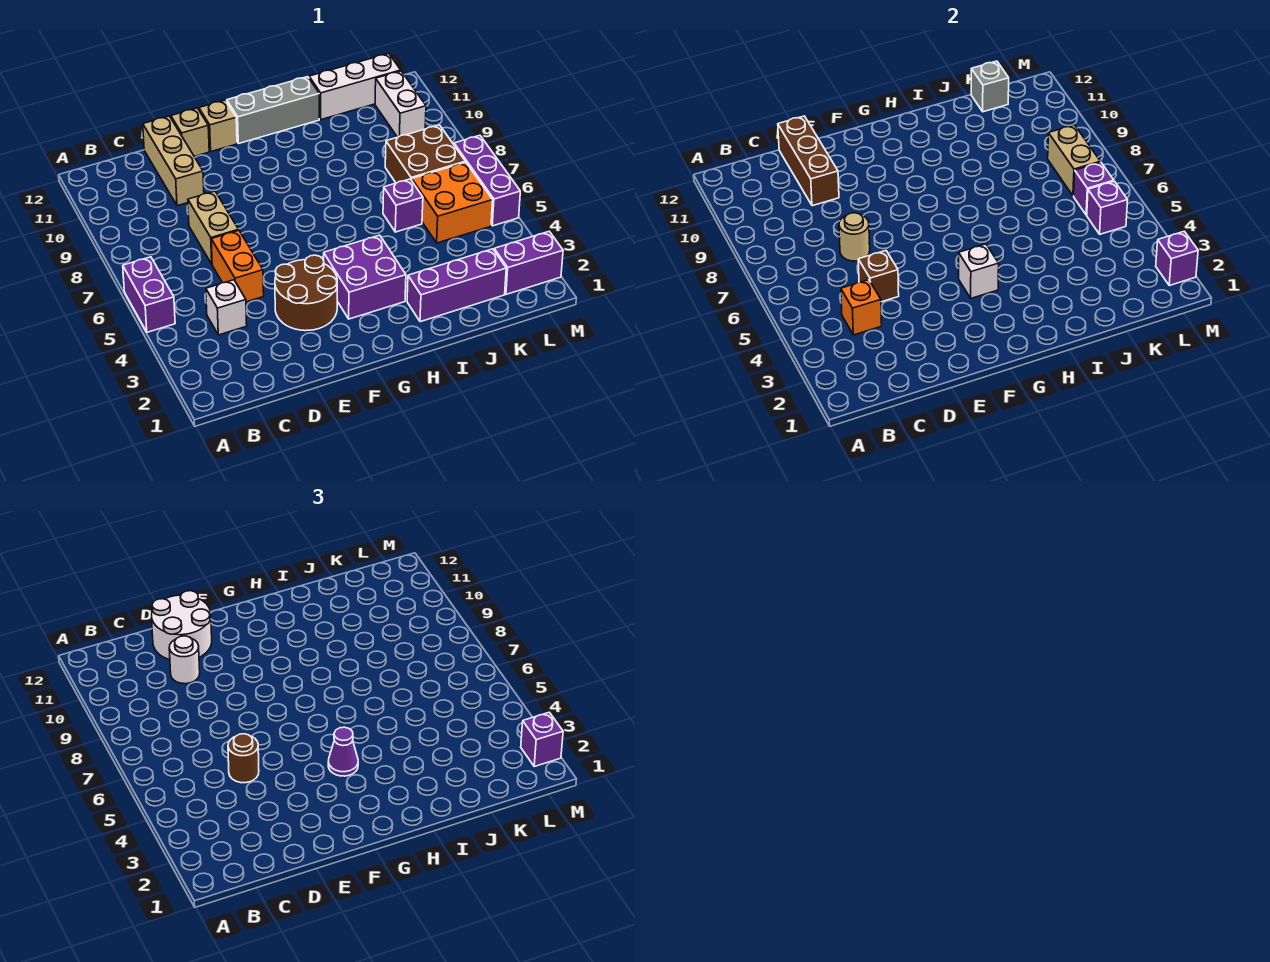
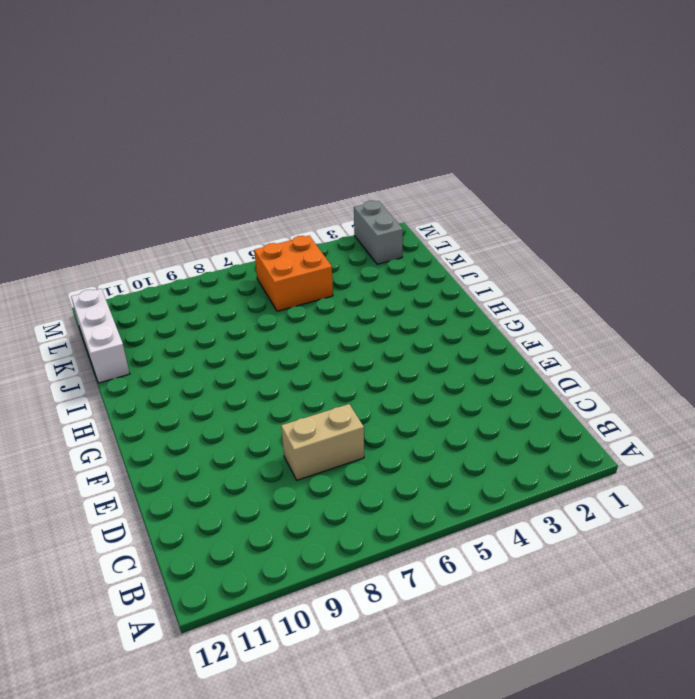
grey brick L2:M2 level 1 -> purple brick L2:M2 level 1
none -> purple brick A5:A6 level 1
none -> white brick C4 level 1
none -> orange brick D5:D6 level 1
none -> tan brick D10:D12 level 1

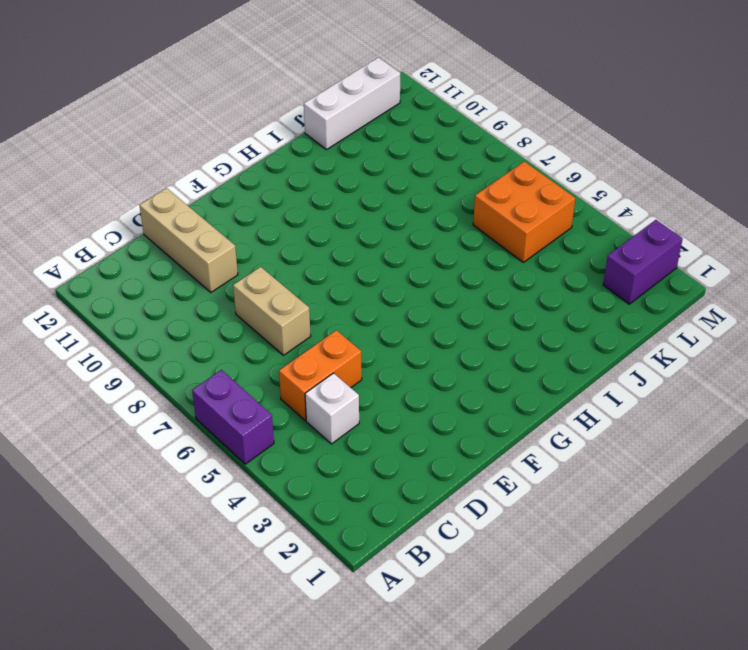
orange brick C5:D5 level 1 -> orange brick D5:D6 level 1
none -> brown round brick E3:F4 level 1
none -> tan brick E12 level 1
none -> tan brick F12 level 1
none -> purple brick G3:H4 level 1

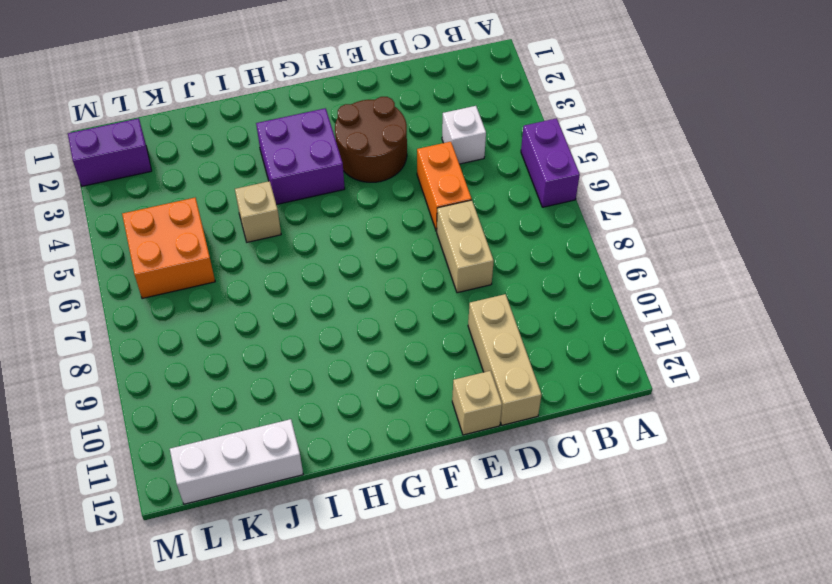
tan brick I5 level 1 -> tan brick F12 level 1
none -> grey brick G12:I12 level 1
none -> purple brick I2:K2 level 1
none -> purple brick J6 level 1
none -> brown brick K7:L8 level 1

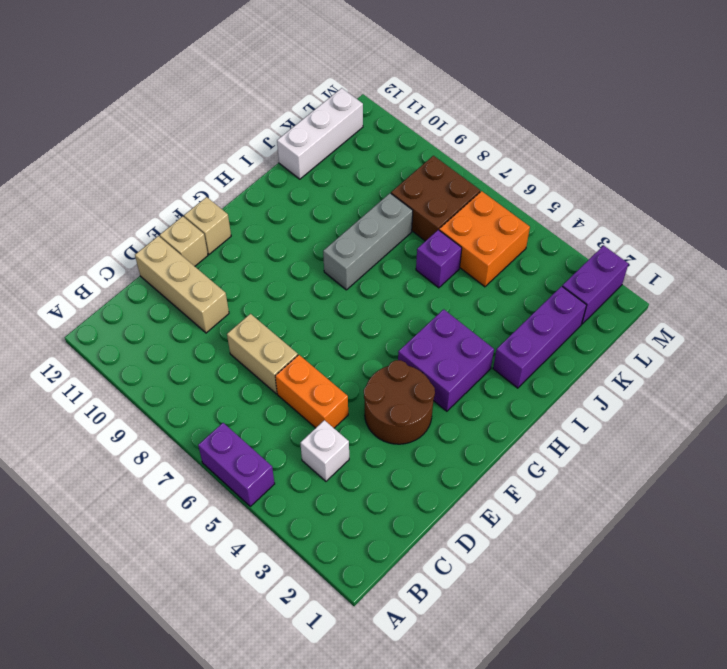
grey brick H8:J8 level 1 -> grey brick G12:I12 level 1
none -> white brick L10:L11 level 1
none -> purple brick M5:M7 level 1
none -> orange brick C4 level 2
none -> brown brick D5 level 2

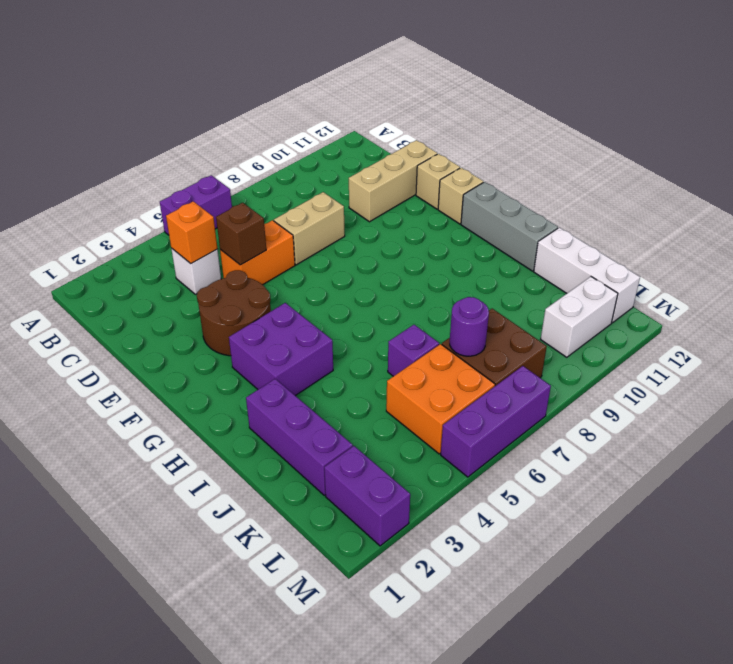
purple round brick K7 level 2 -> none
none -> tan round brick D7 level 2
none -> brown brick D10:D12 level 2
none -> white brick G4 level 2
none -> grey brick K12 level 2

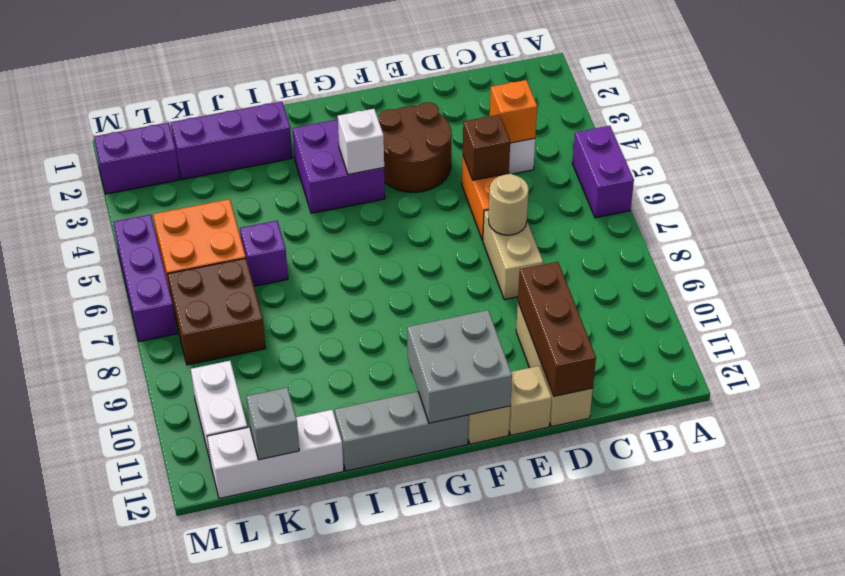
grey brick F11:G12 level 2 -> none
none -> purple brick L5 level 2
none -> purple brick L6 level 2
none -> tan brick L7:L8 level 2
none -> purple brick M2 level 2

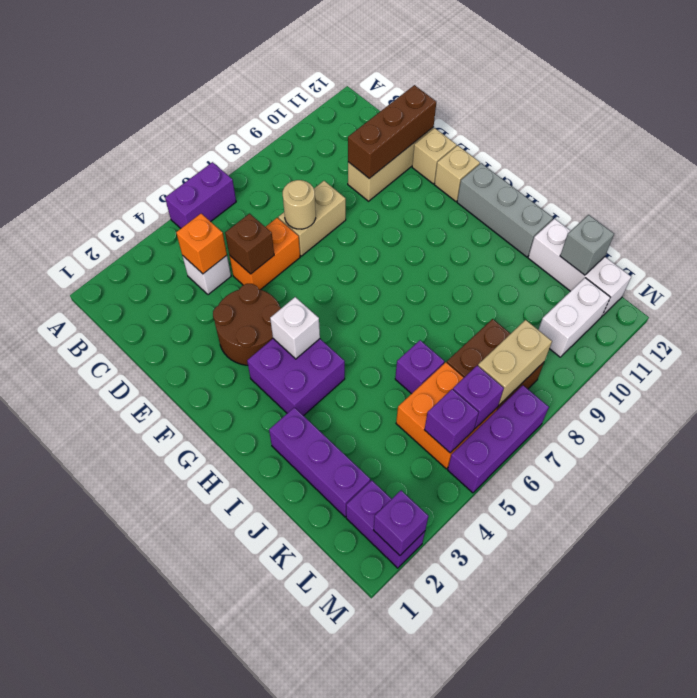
none -> brown round brick D5 level 3
none -> white round brick D10 level 3
none -> white round brick D11:E12 level 3
none -> purple cone G4 level 3

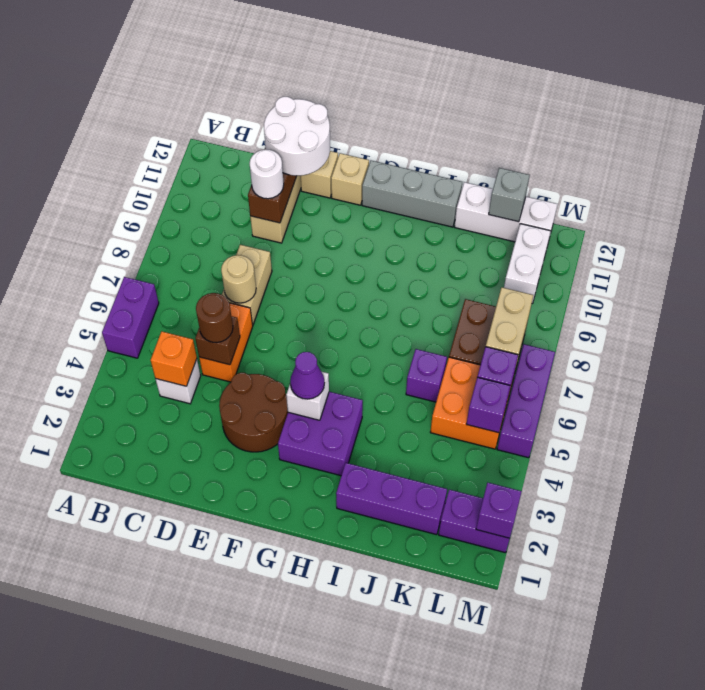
none -> purple brick M2 level 3

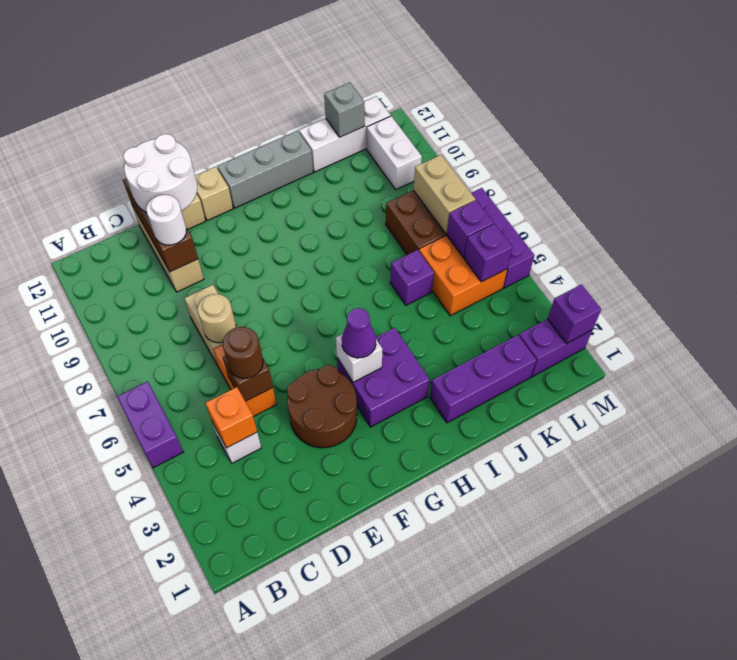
none -> purple brick M2 level 3

